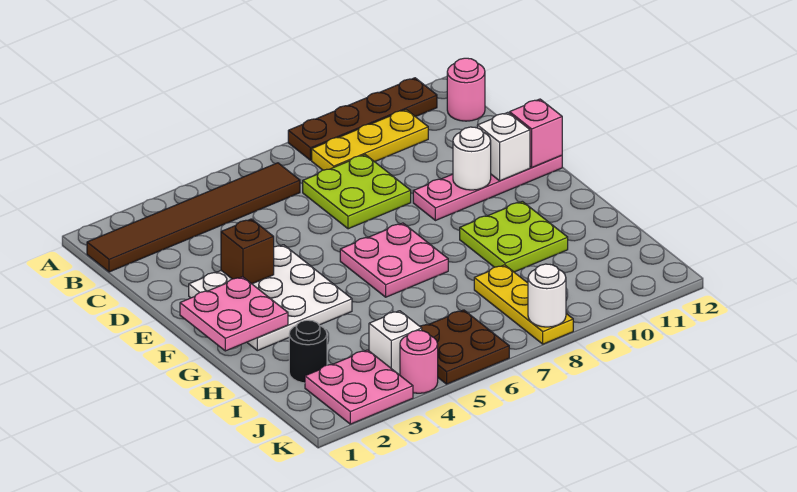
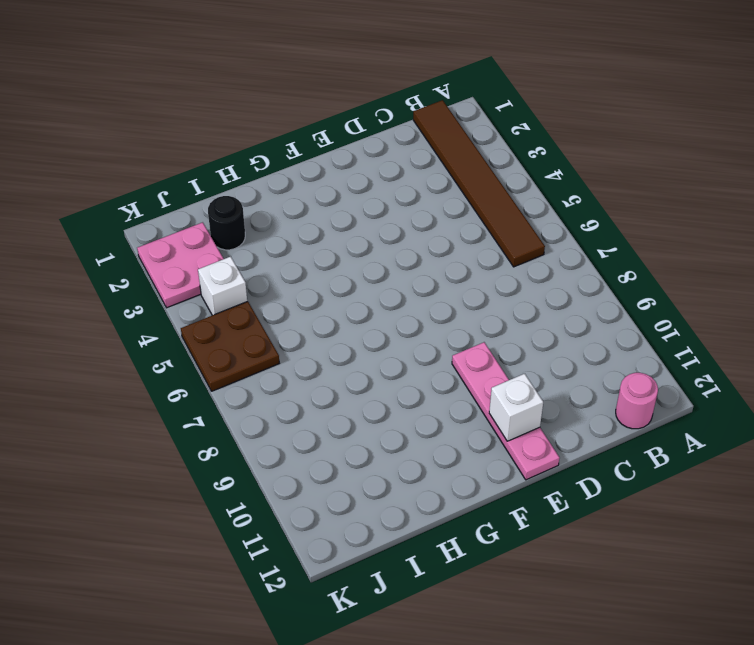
none -> brown plate A8:A11 level 1
none -> yellow plate B8:B10 level 1
none -> lime plate C7:D8 level 1

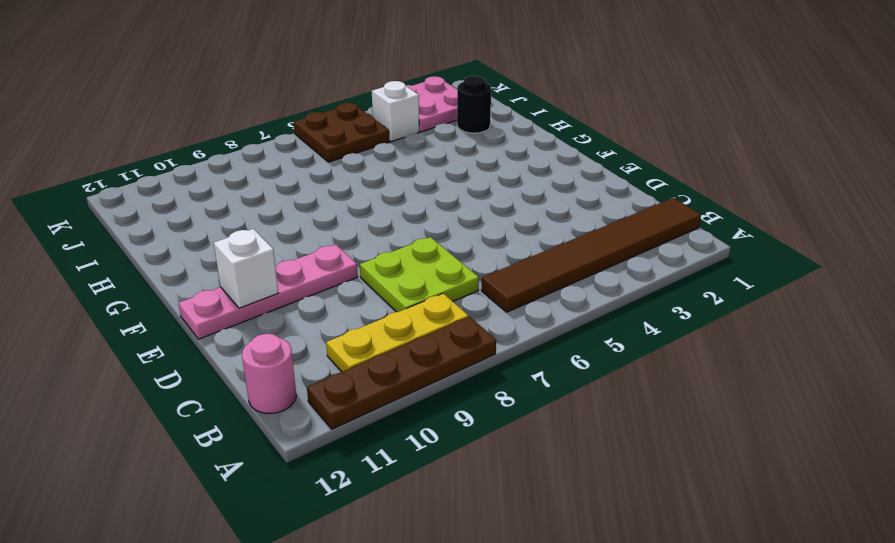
none -> white plate E2:G4 level 1
none -> pink plate F6:G7 level 1
none -> lime plate G9:H10 level 1

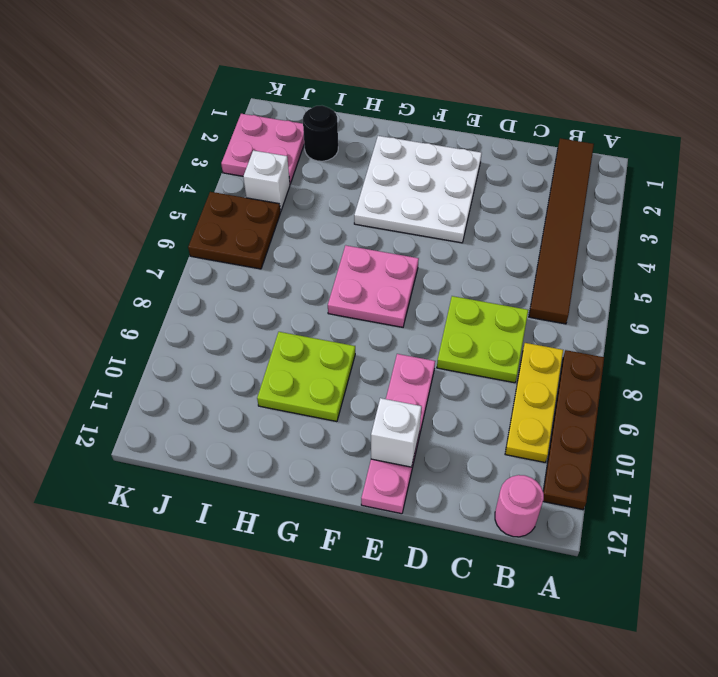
none -> yellow plate I8:K8 level 1
none -> pink round brick K4 level 1
none -> brown brick E3 level 2

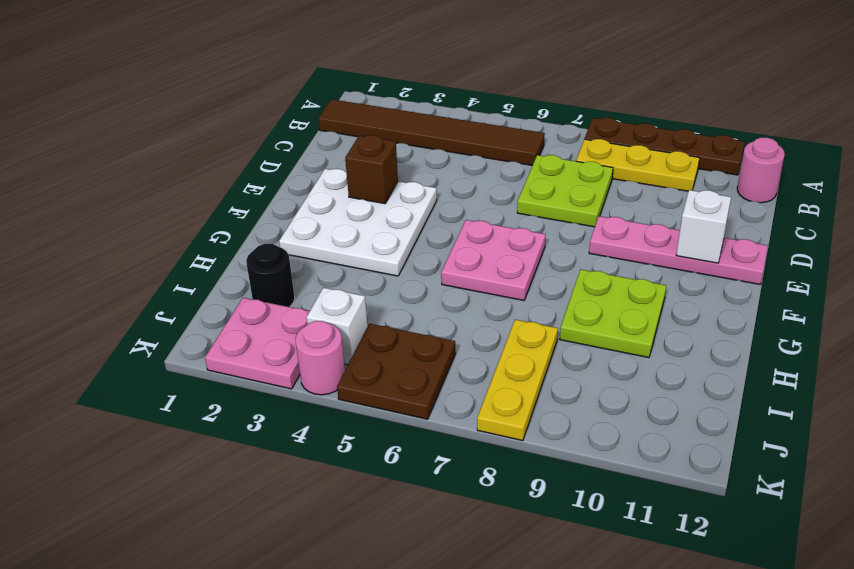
none -> white round brick E10 level 2
none -> pink brick E12 level 2
none -> pink plate F1:G2 level 2

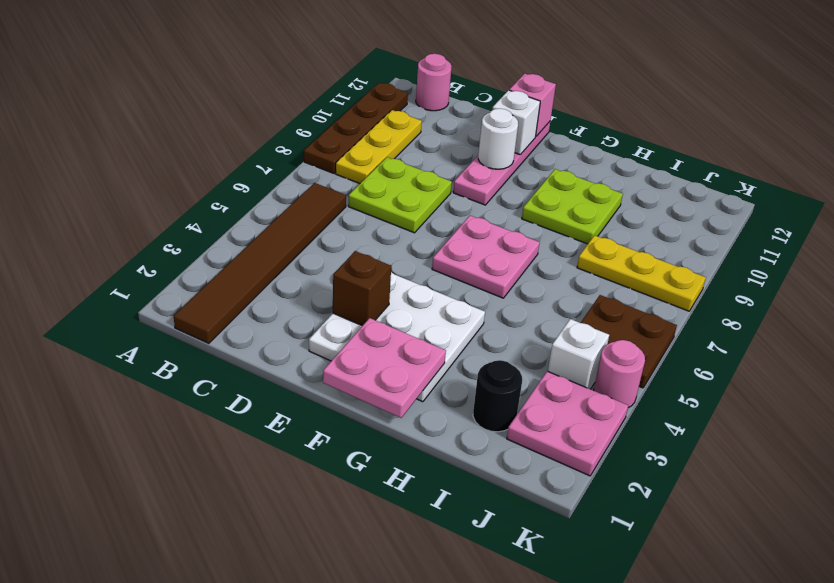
none -> white round brick K8 level 2

